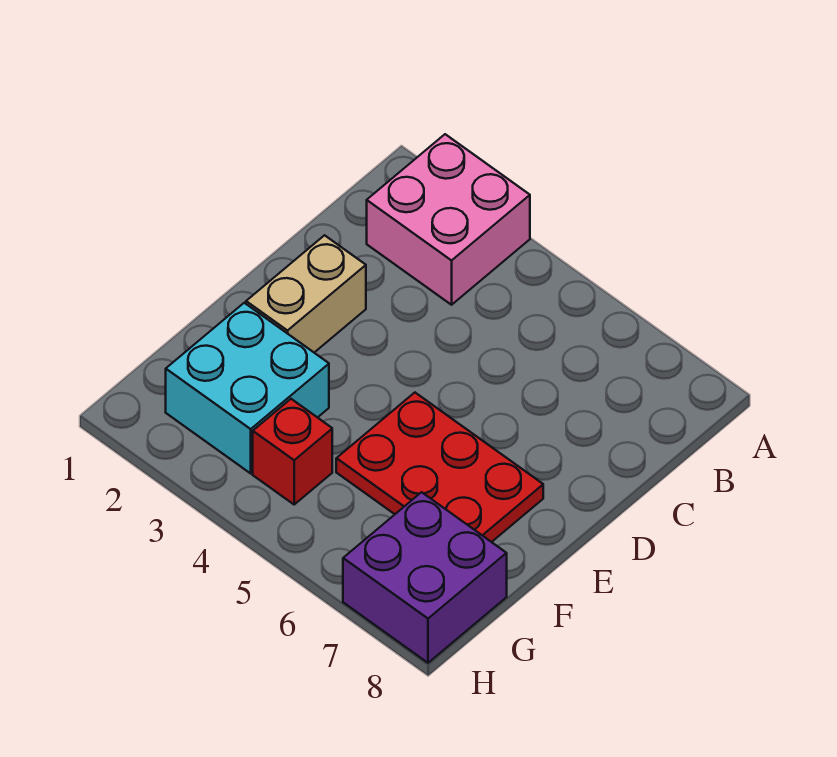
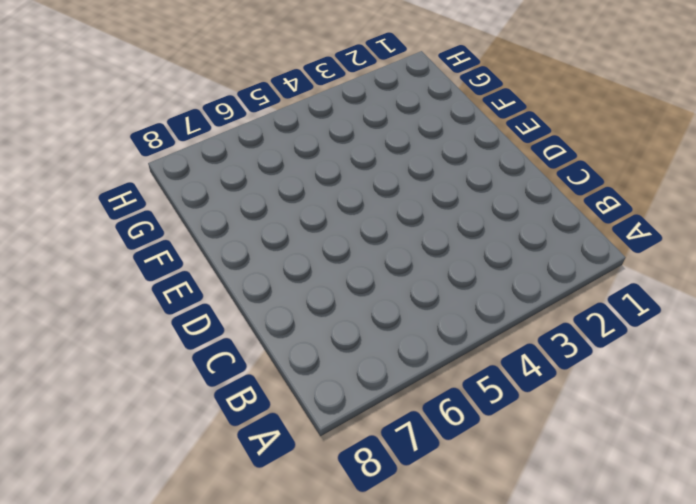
none -> pink brick A2:B3 level 1
none -> tan brick D2:E2 level 1

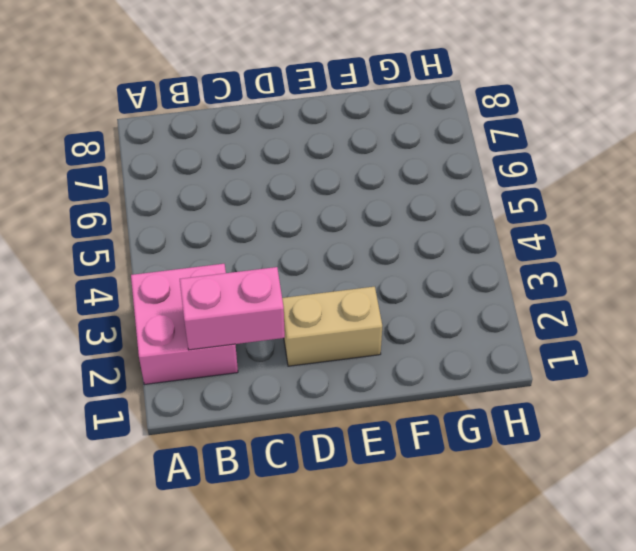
pink brick B2:C2 level 2 -> none
none -> red plate E5:F7 level 1
none -> cyan brick F2:G3 level 1

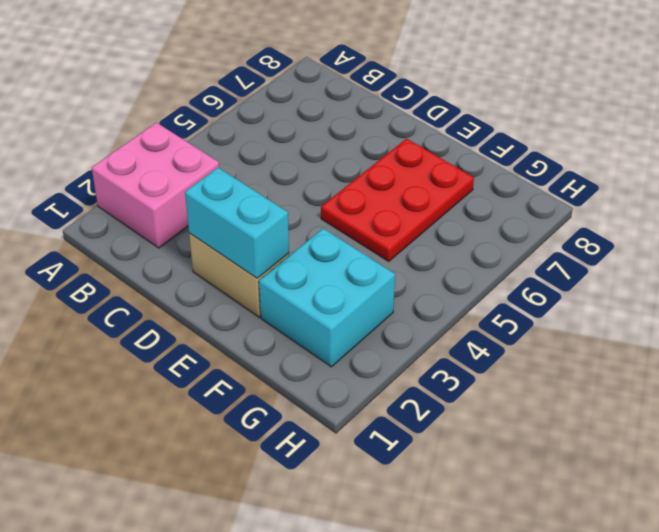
cyan brick D2:E2 level 2 -> none
none -> red brick G4 level 1
none -> purple brick G7:H8 level 1

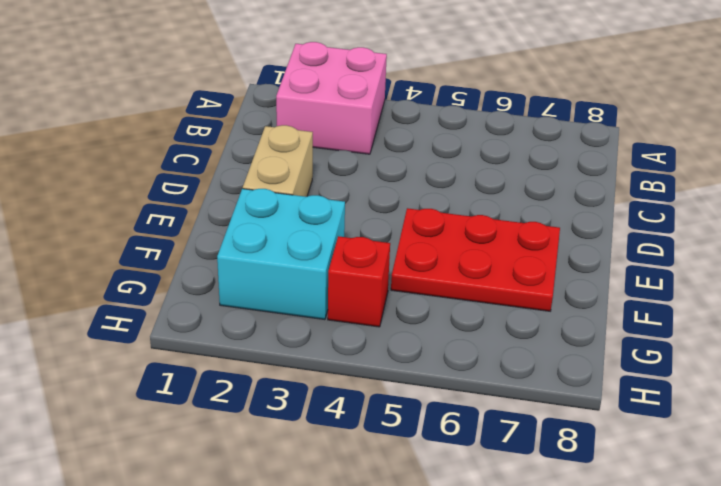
none -> purple brick G7:H8 level 1

